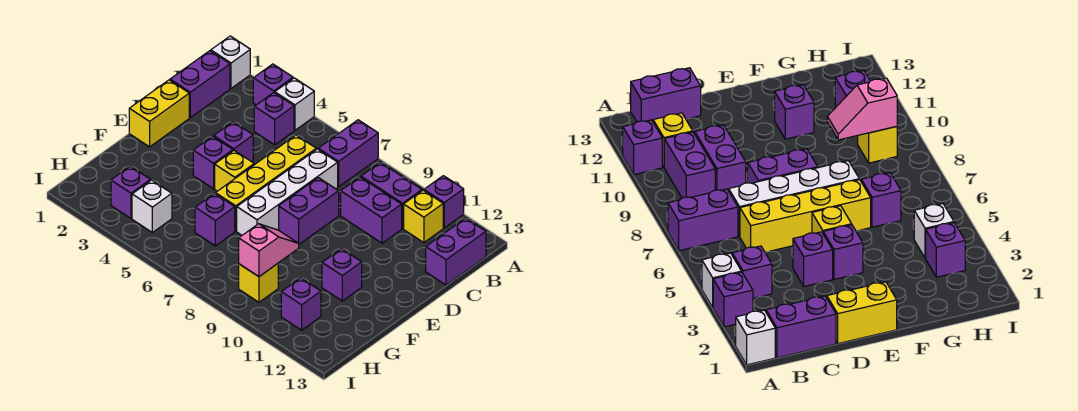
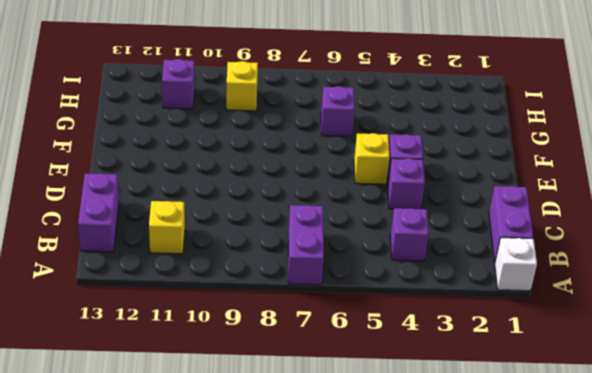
none -> purple brick A3 level 1
none -> white brick A4 level 1
none -> purple brick A11 level 1

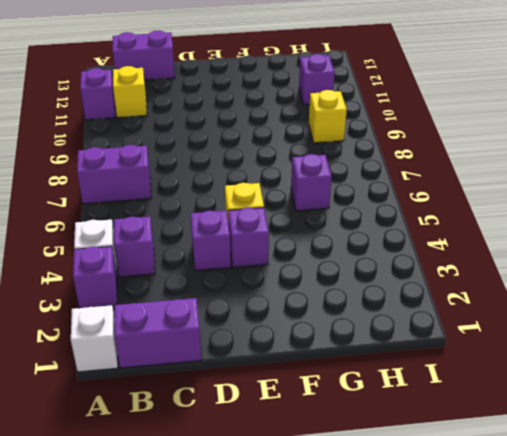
none -> purple brick B9:B10 level 1
none -> yellow brick C6:F6 level 1
none -> white brick C7:F7 level 1

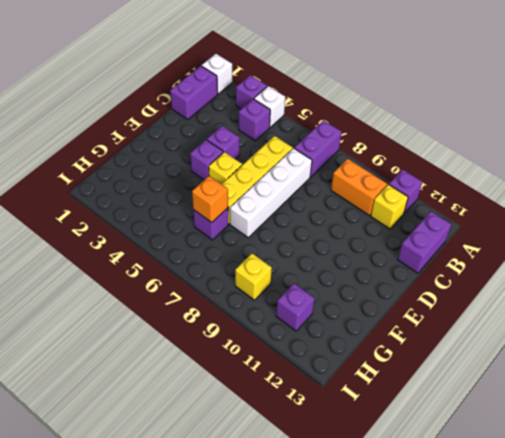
orange brick B9:B10 level 1 -> purple brick B9:B10 level 1
orange brick G6 level 2 -> none
none -> purple brick C9:C10 level 1
none -> yellow brick D1:E1 level 1
none -> purple brick D8:E8 level 1

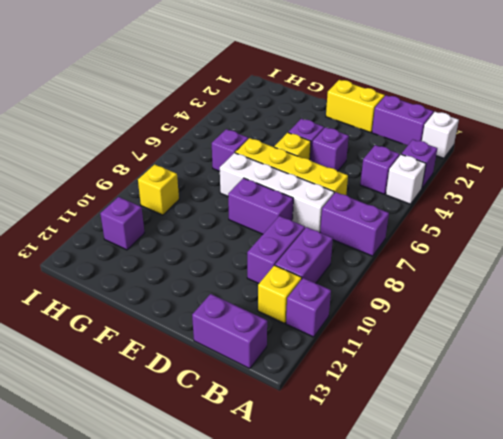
none -> purple brick F11 level 1
none -> purple brick H3 level 1
none -> white brick H4 level 1

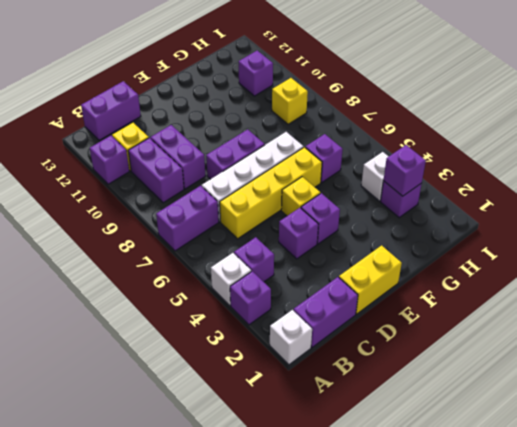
purple brick H3 level 2 -> purple brick F11 level 1
none -> pink slope G9:H9 level 2 top H

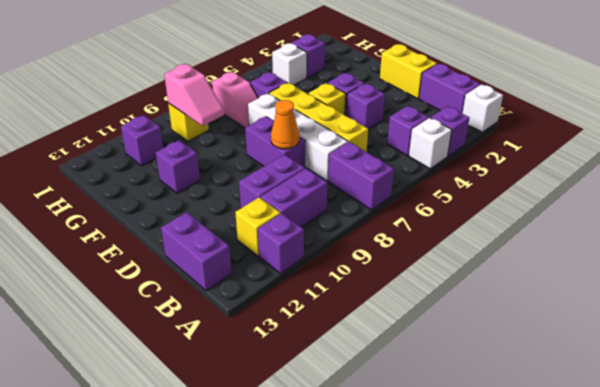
orange cone D8 level 2 -> none
pink slope G7:H7 level 1 top H -> none

